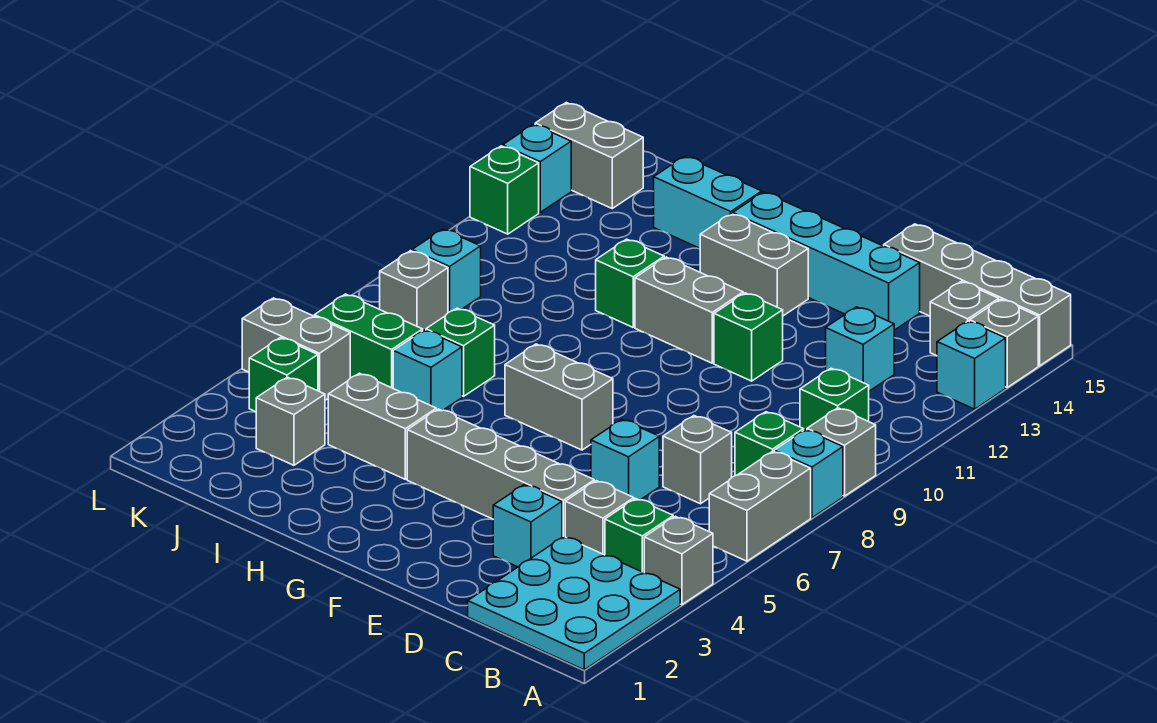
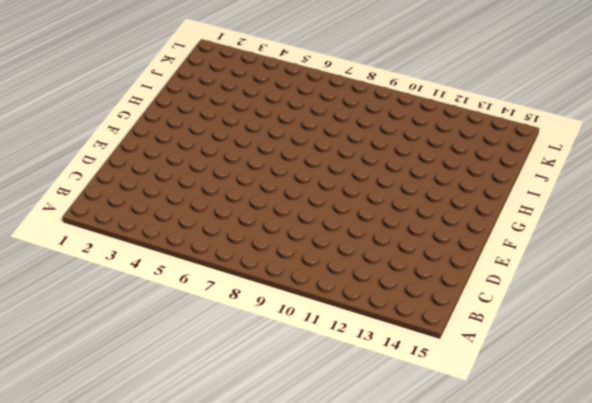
none -> cyan plate A1:C3 level 1
none -> grey brick A4 level 1
none -> grey brick A6:A7 level 1
none -> cyan brick A8 level 1

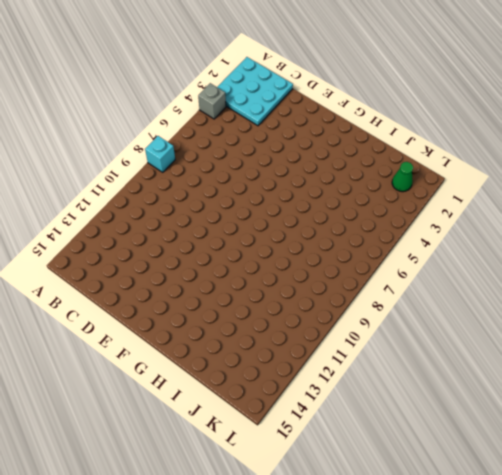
green cone K2 level 1 -> none
none -> grey brick A6:A7 level 1
none -> grey brick A9 level 1
none -> cyan brick A13 level 1
none -> grey brick A14 level 1

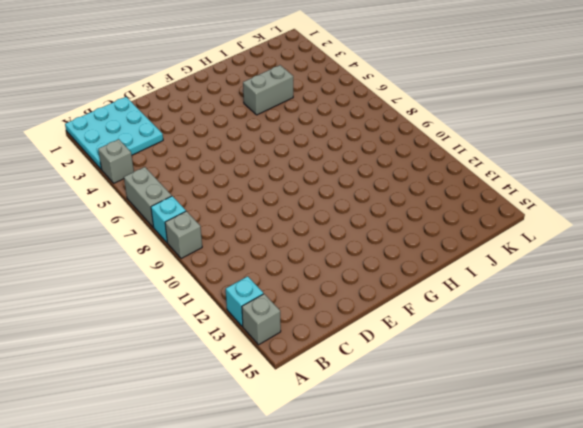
none -> grey brick A15:D15 level 1
none -> green brick B4 level 1
none -> green brick B8 level 1
none -> green brick B10 level 1

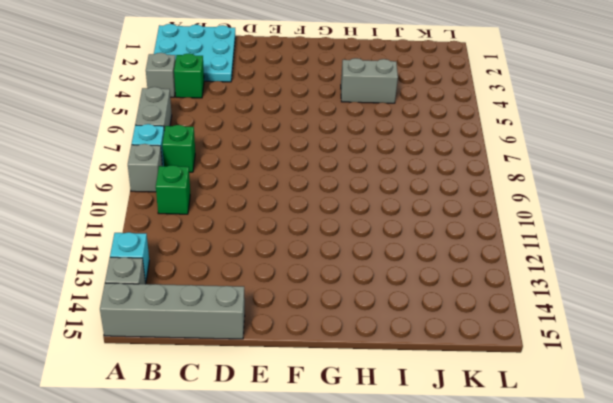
none -> grey brick B14 level 1
none -> grey brick C4 level 1
none -> grey brick C7 level 1
none -> cyan brick C12 level 1

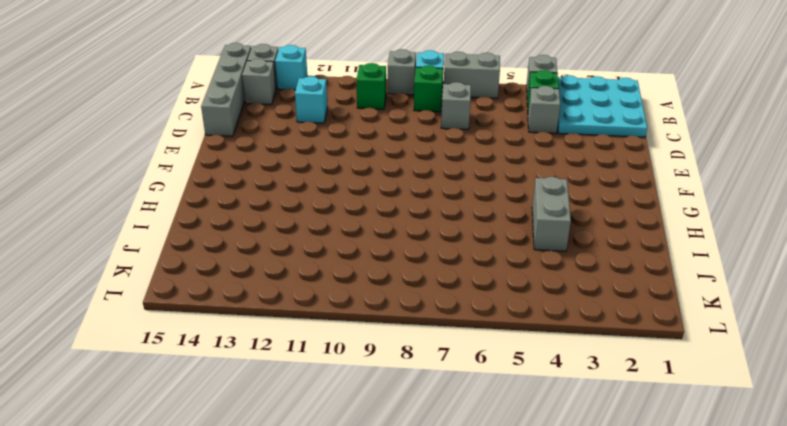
none -> cyan brick D3 level 1
none -> grey brick D4:G4 level 1
none -> cyan brick D6 level 1
none -> cyan brick D14:G14 level 1

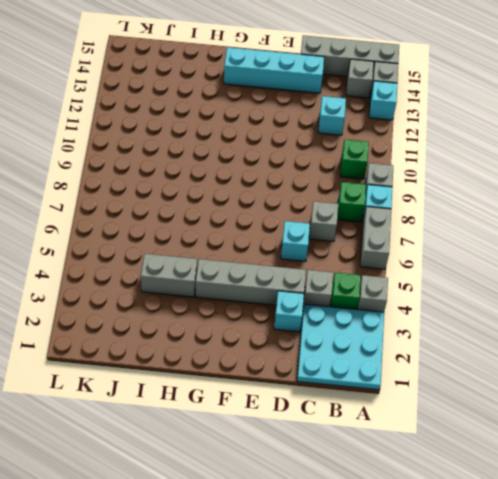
none -> green brick E11 level 1
none -> grey brick F7:G7 level 1
none -> grey brick F11:G11 level 1
none -> grey brick F13:G13 level 1

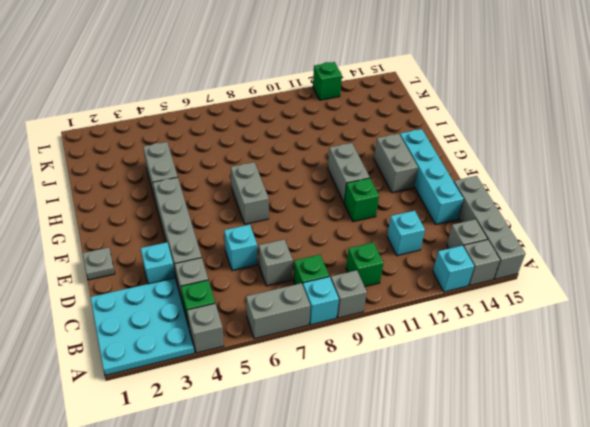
grey plate E1 level 1 -> none
none -> green brick H11 level 1
none -> cyan brick H14:I14 level 1
none -> cyan brick I6 level 1
none -> green brick I7 level 1

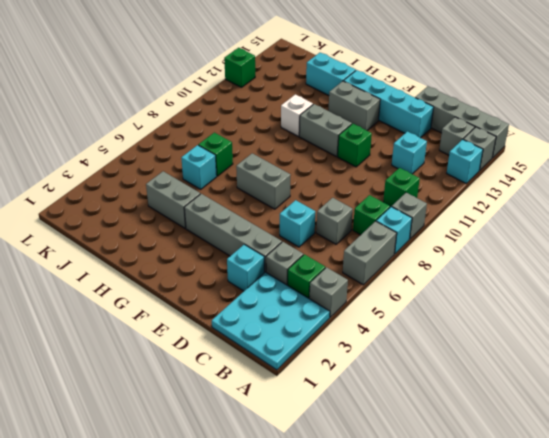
white brick H11 level 1 -> green brick H11 level 1
none -> grey brick J3 level 1
none -> green brick J6:K6 level 1
none -> green brick K4 level 1
none -> grey brick K5:L5 level 1

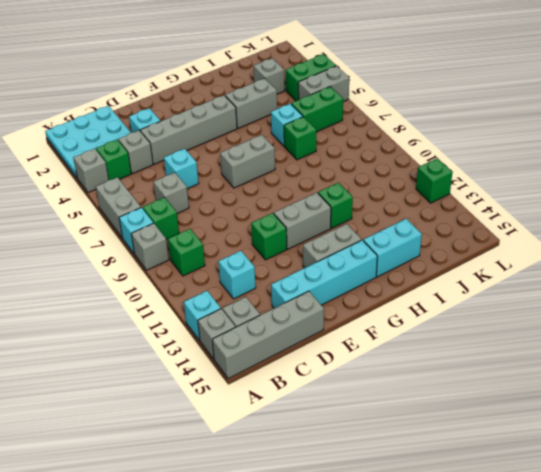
green brick K4:L4 level 1 -> green brick K4 level 1
none -> grey brick K8 level 1
none -> cyan brick K9 level 1
none -> grey brick K14:L14 level 1
none -> cyan brick L13 level 1

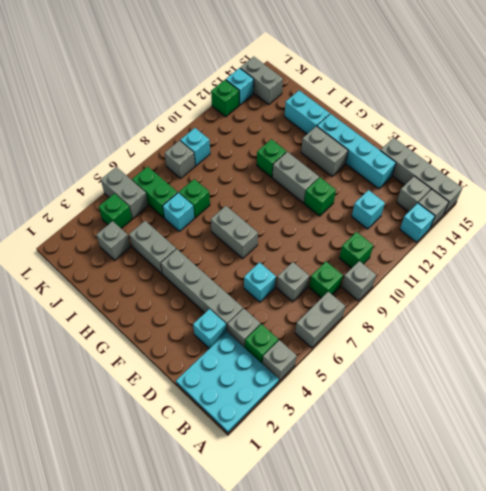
none -> cyan brick A8 level 1

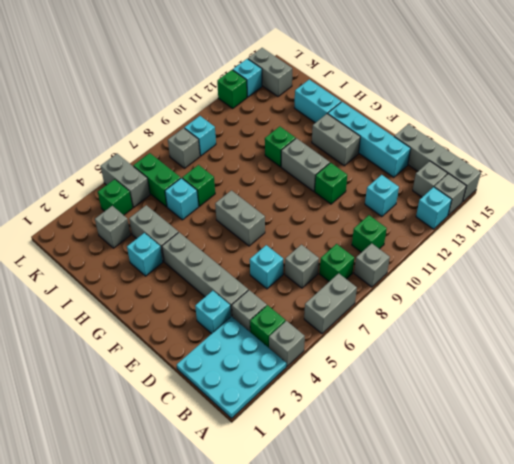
cyan brick H3 level 1 -> cyan brick A8 level 1

